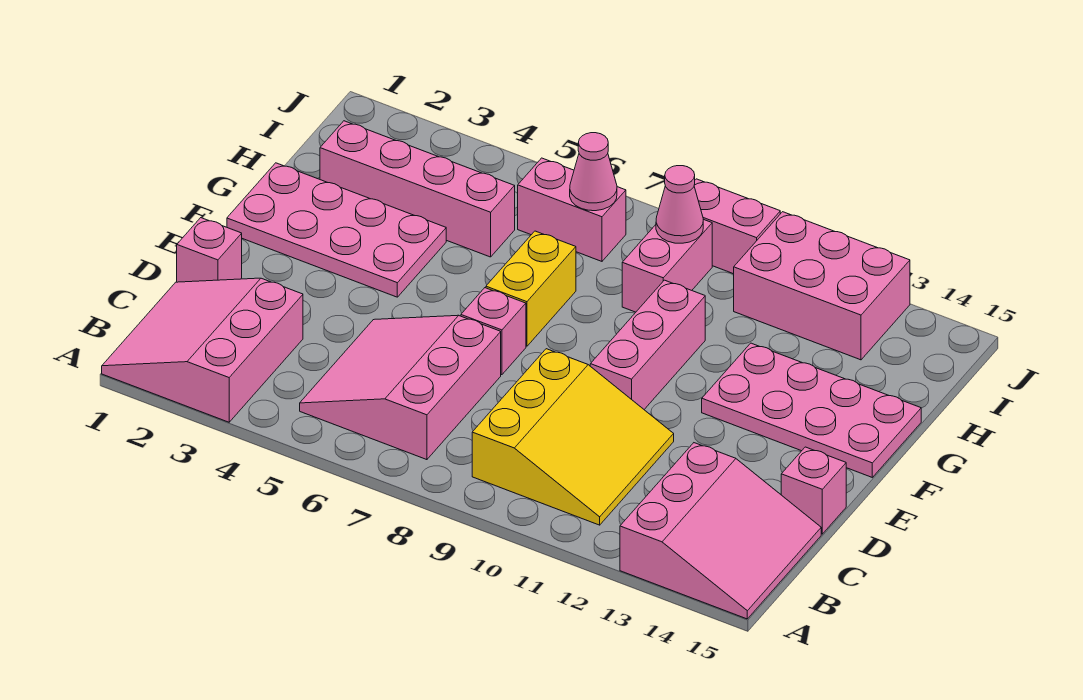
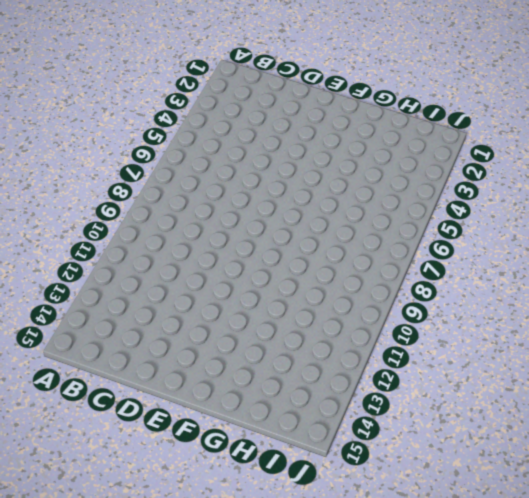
none -> pink slope A1:C3 level 1 top 3
none -> pink slope A13:C15 level 1 top 13
none -> pink slope B5:D7 level 1 top 7

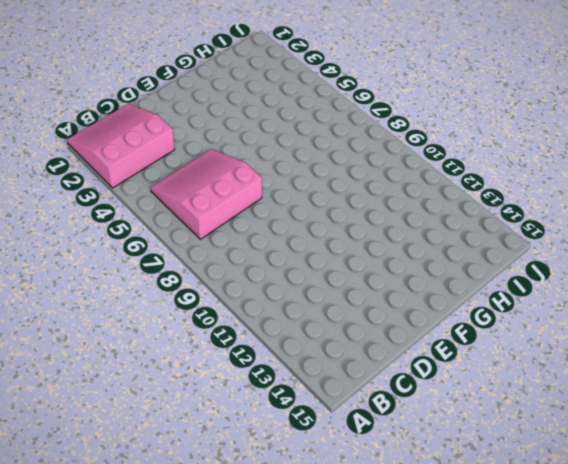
none -> pink slope A13:C15 level 1 top 13
none -> yellow slope B9:D11 level 1 top 9
none -> pink brick D1 level 1

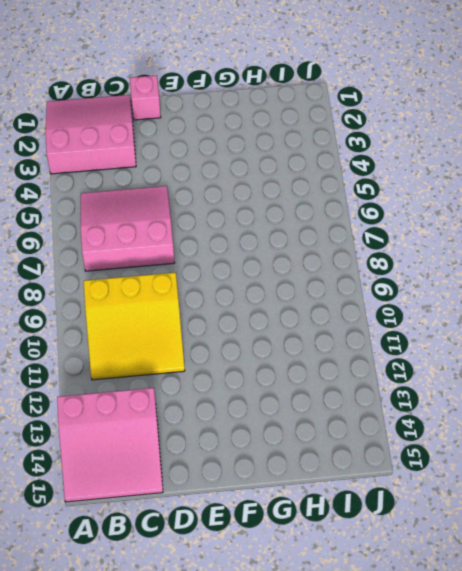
none -> pink brick D15 level 1
none -> pink brick E7 level 1
none -> pink brick E10:G10 level 1

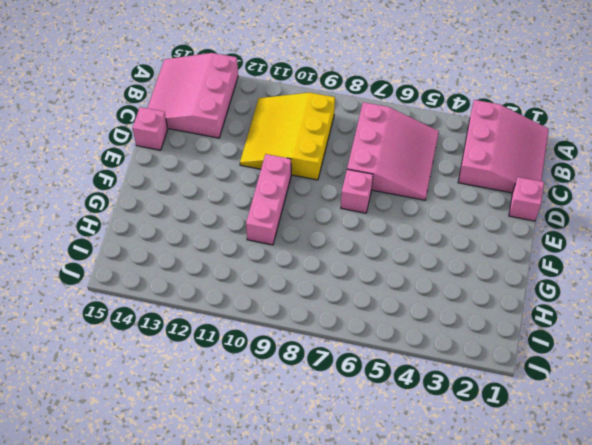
none -> pink plate F1:G4 level 1
none -> yellow brick F7:G7 level 1
none -> pink plate F12:G15 level 1

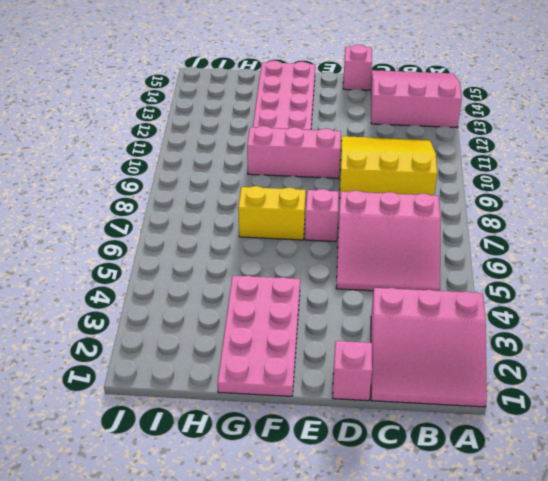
none -> pink brick H2:H5 level 1
none -> pink brick H9:I9 level 1
none -> pink brick I6:I7 level 1

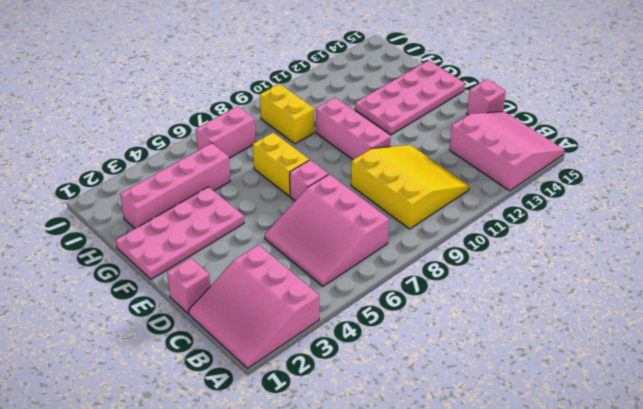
yellow brick H9:I9 level 1 -> pink brick H9:I9 level 1
none -> pink brick I11:J13 level 1
none -> pink brick J9:J10 level 1
none -> pink cone I7 level 2

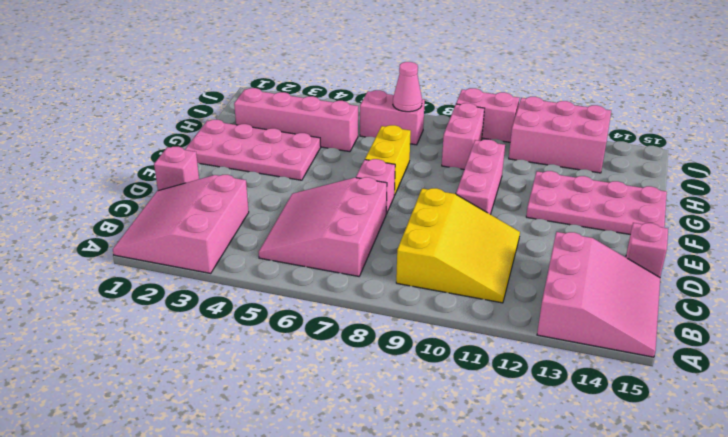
none -> pink cone I9 level 2

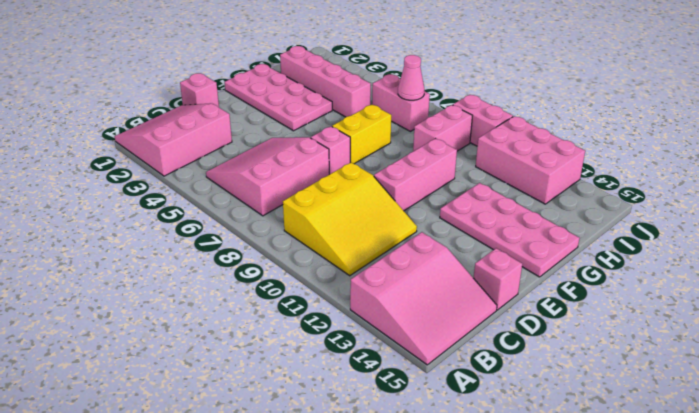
none -> pink cone I9 level 2

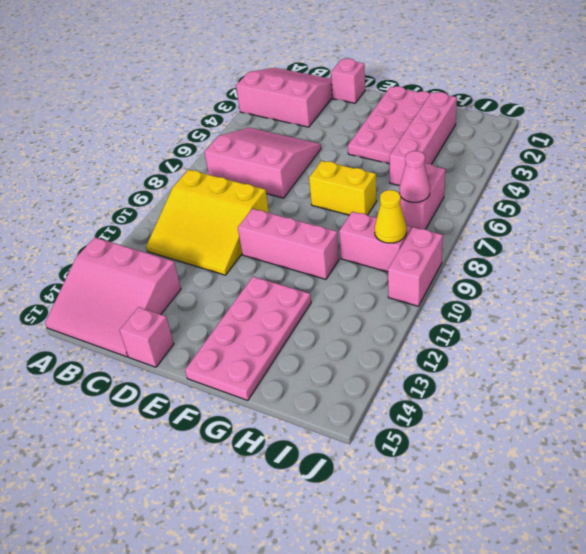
yellow cone I9 level 2 -> pink cone I9 level 2
none -> pink brick E7 level 1
none -> pink brick I11:J13 level 1

